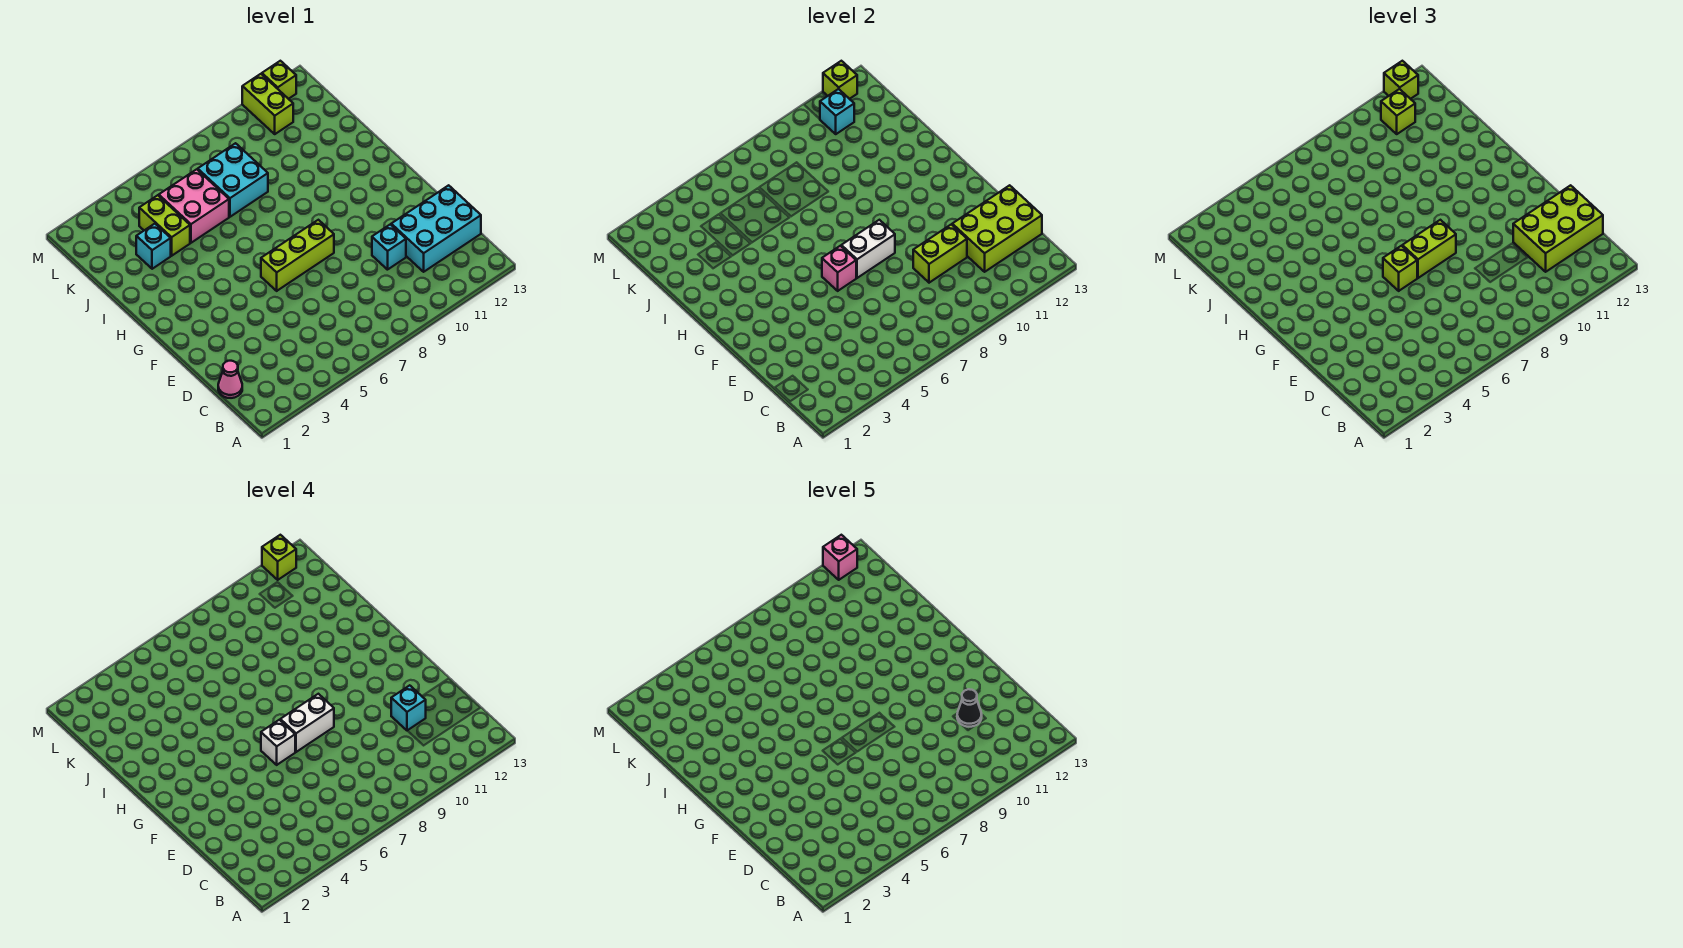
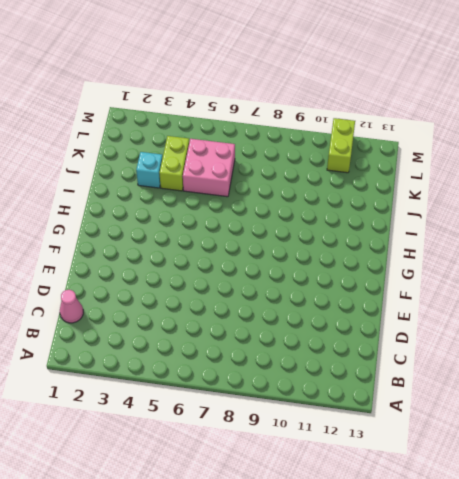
none -> cyan brick C11:D13 level 1
none -> cyan brick D10 level 1
none -> lime brick F6:F8 level 1

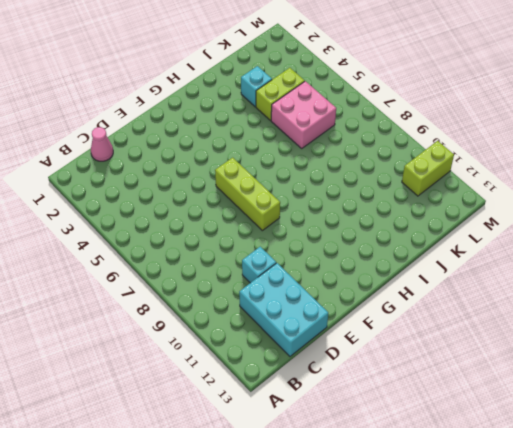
none -> cyan brick J7:K8 level 1
none -> lime brick M12 level 1
none -> lime brick C11:D13 level 2

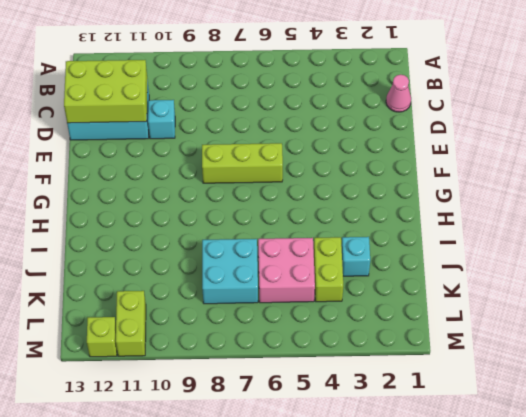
none -> lime brick D9:D10 level 2
none -> pink brick F6 level 2
none -> white brick F7:F8 level 2

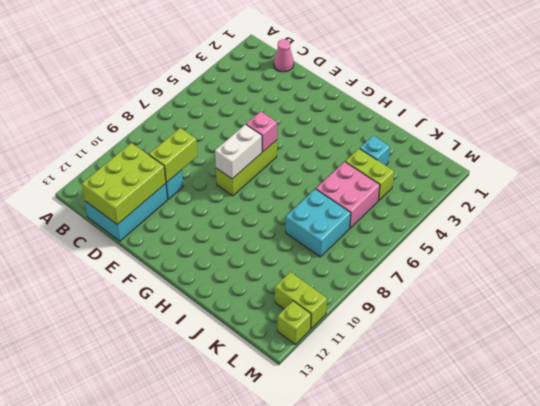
none -> cyan brick L11 level 2
none -> lime brick M12 level 2
none -> lime brick C11:D13 level 3

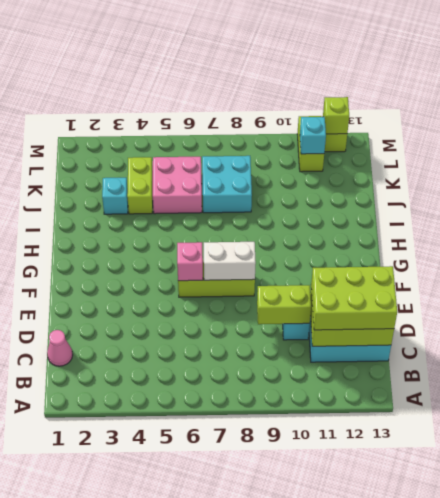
none -> lime brick F6 level 3
none -> lime brick F7:F8 level 3
none -> lime brick L11 level 3

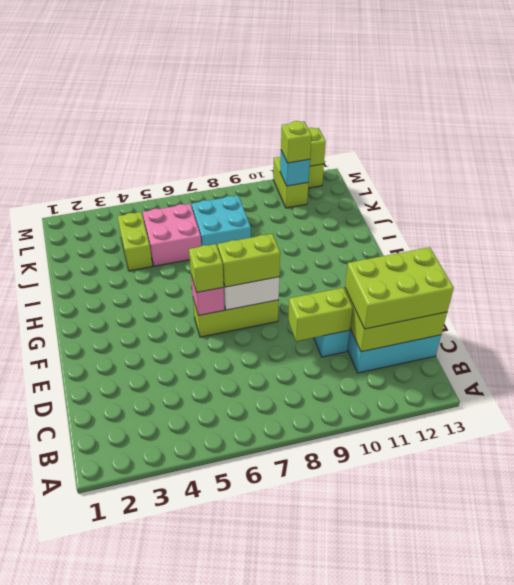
none -> pink cone C1 level 1
none -> cyan brick J3 level 1
none -> lime brick M12 level 3

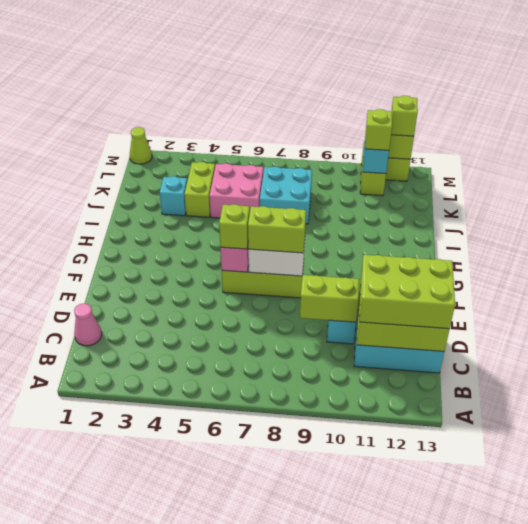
lime cone M1 level 1 -> none
none -> cyan brick D11 level 4
none -> white brick F6 level 4
none -> white brick F7:F8 level 4

